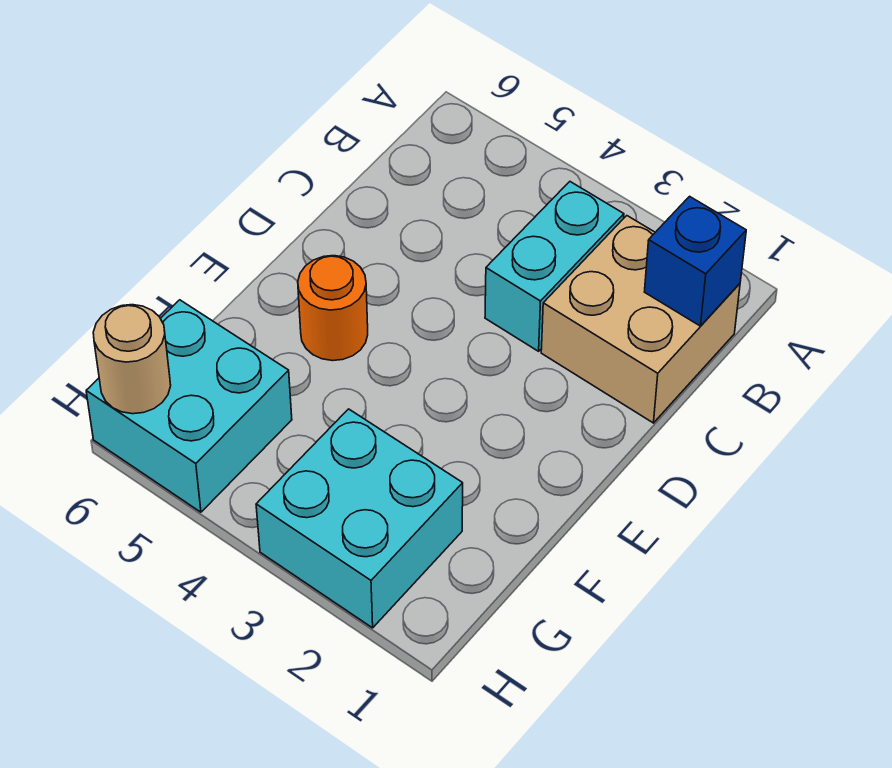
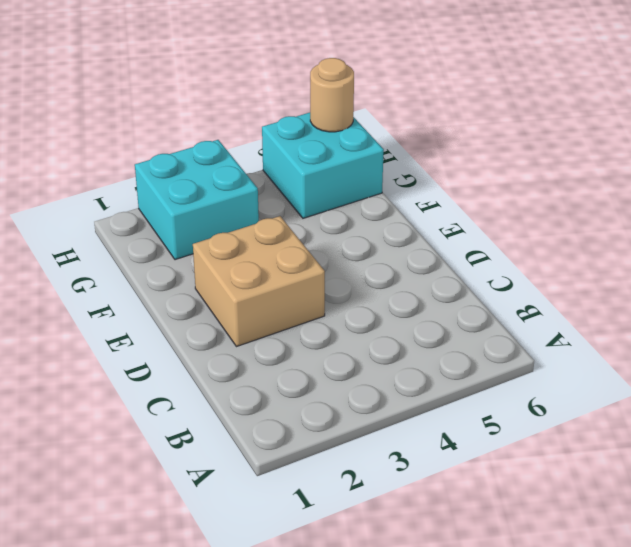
tan brick D2:E3 level 1 -> tan brick B1:C2 level 1
none -> cyan brick B3:C3 level 1
none -> orange round brick E5 level 1

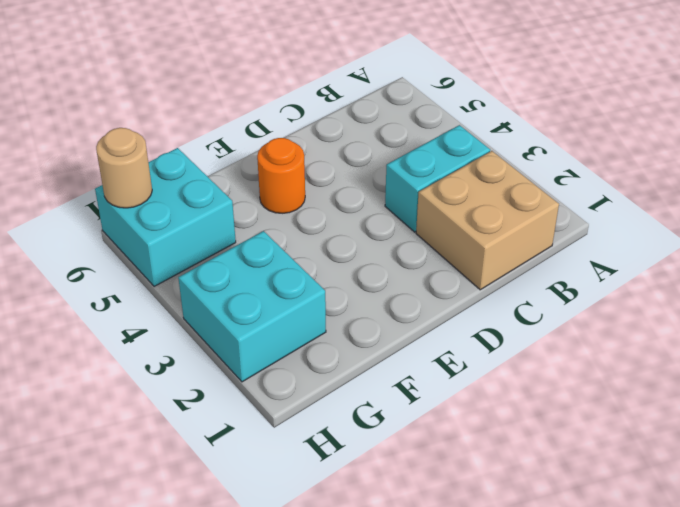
none -> blue brick B1 level 2

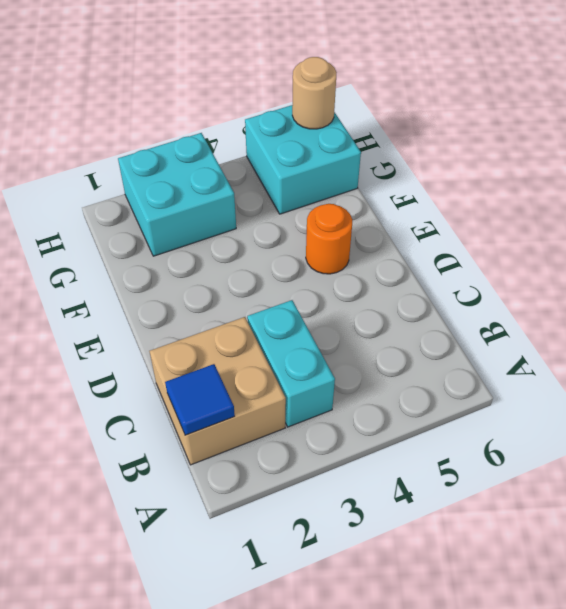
blue tile B1 level 2 -> blue brick B1 level 2

